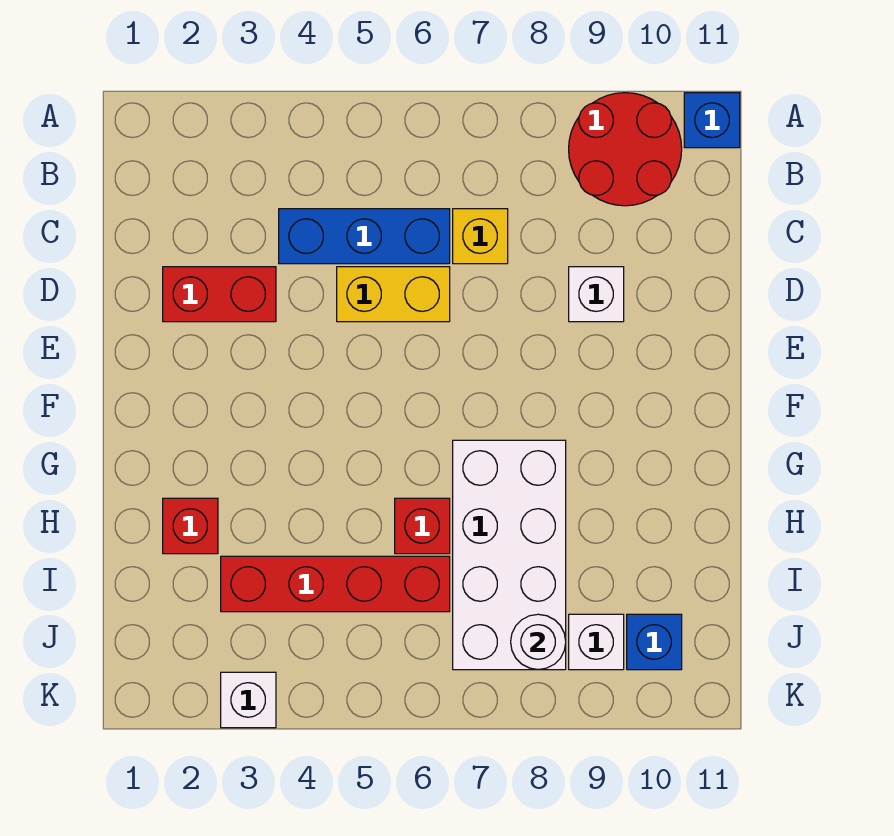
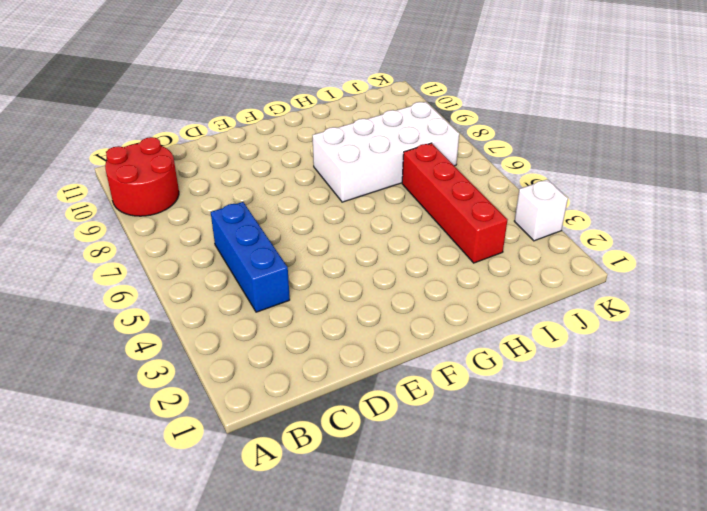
none -> blue brick A11 level 1
none -> yellow brick C7 level 1
none -> red brick D2:D3 level 1

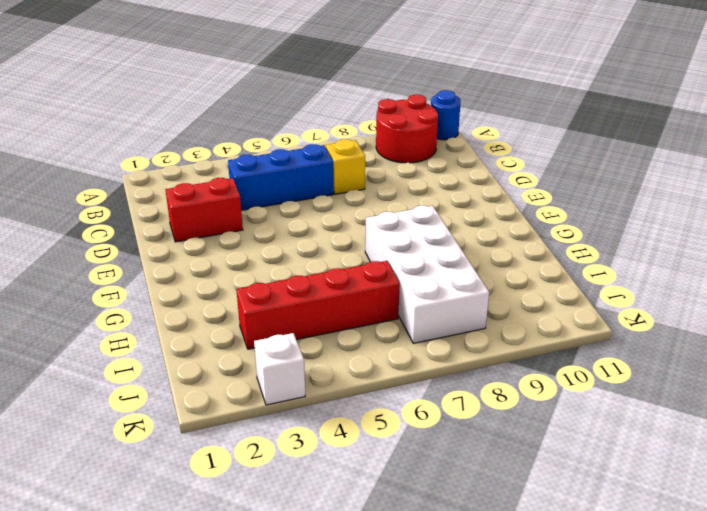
blue round brick A11 level 1 -> blue brick A11 level 1
none -> yellow brick D5:D6 level 1
none -> white brick D9 level 1
none -> red brick H2 level 1

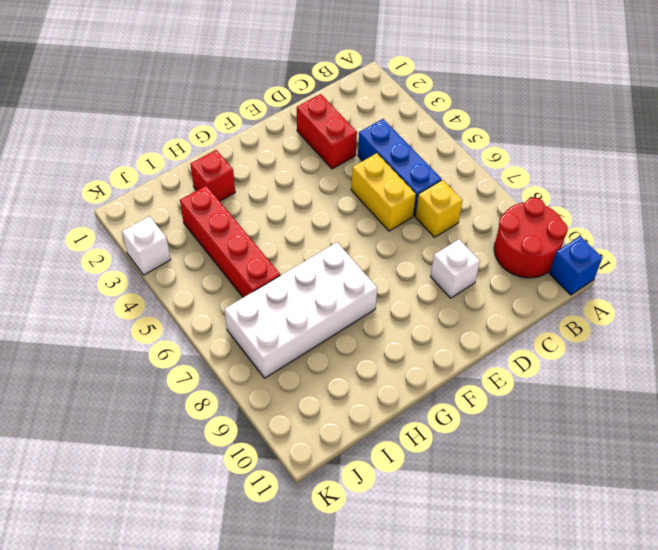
none -> red brick H6 level 1
none -> white brick J9 level 1
none -> blue brick J10 level 1

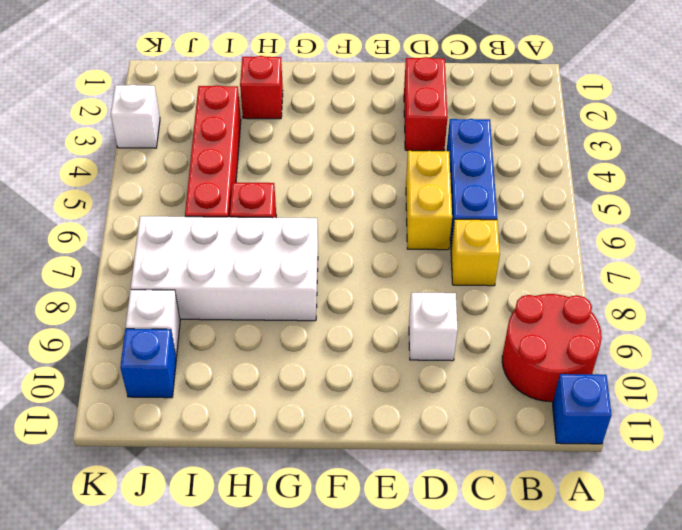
none -> white round brick J8 level 2

